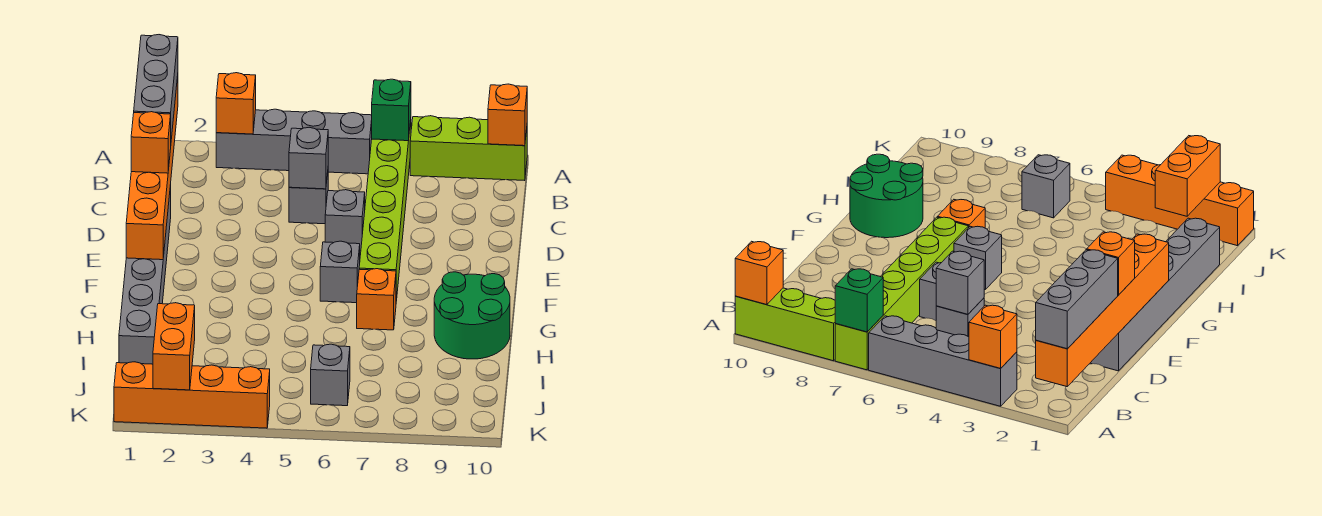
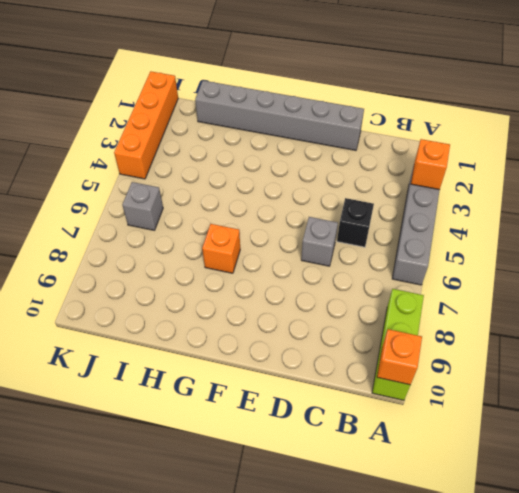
black brick C5 level 1 -> grey brick C5 level 1
none -> lime brick A7:F7 level 1
none -> grey brick F6 level 1
none -> green round brick G9:H10 level 1

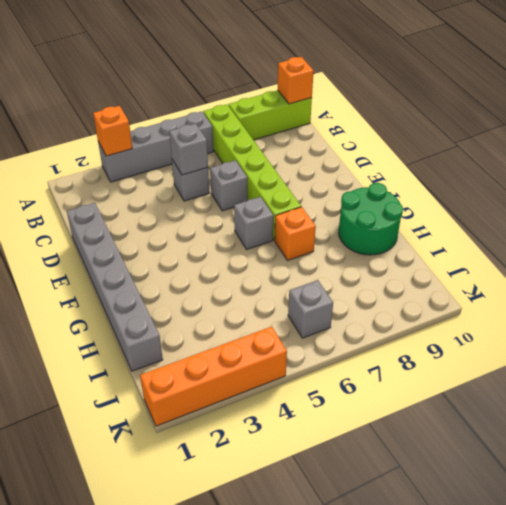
none -> orange brick A1:F1 level 2
none -> green brick A7 level 2
none -> orange brick J2:K2 level 2

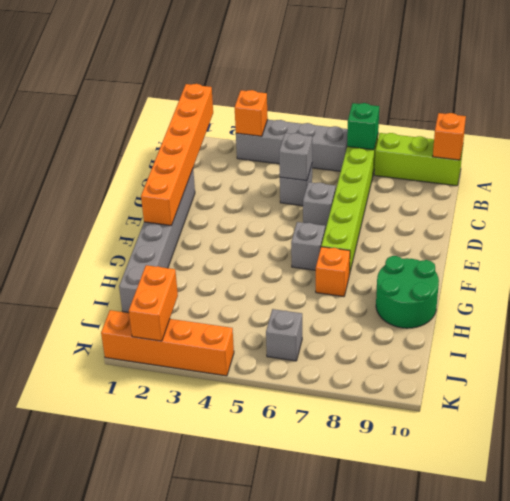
none -> grey brick A1:C1 level 3
none -> orange brick D1 level 3

